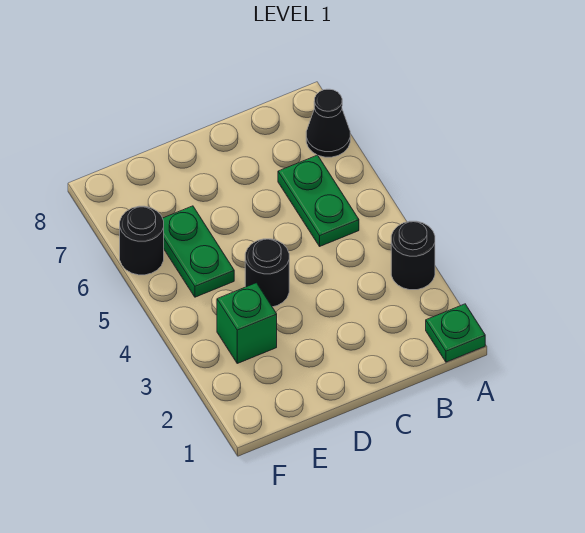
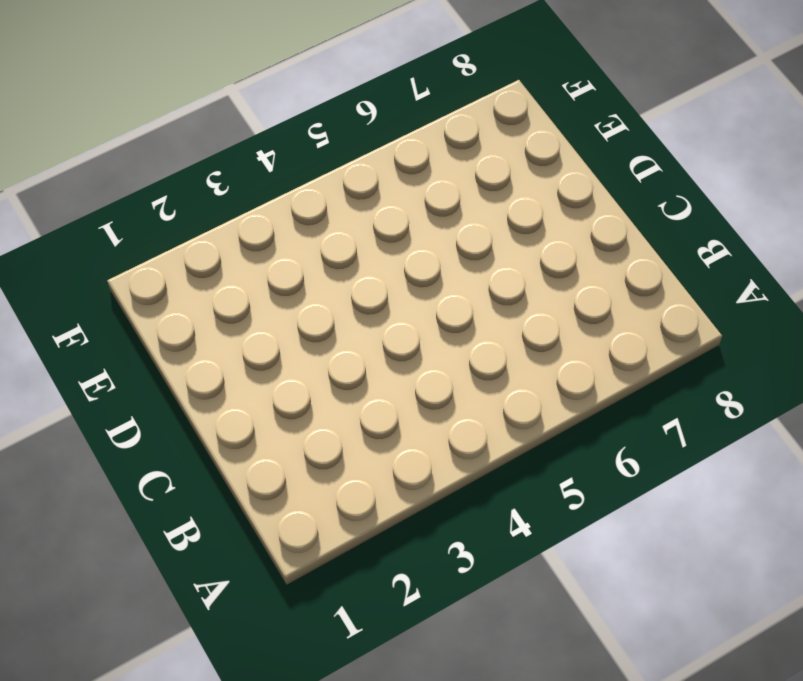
none -> green plate A1 level 1
none -> black round brick A3 level 1

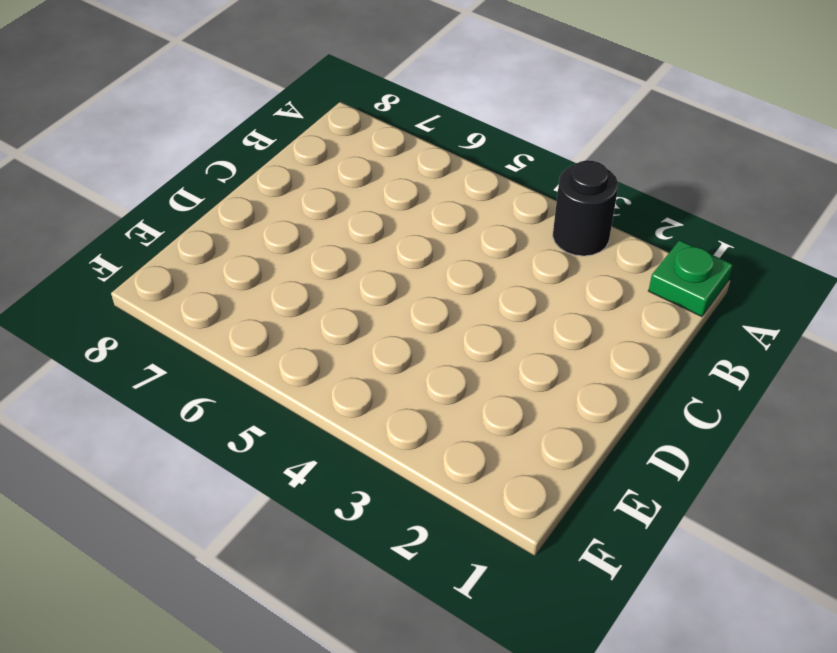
none -> black cone A7 level 1
none -> green plate B5:B6 level 1

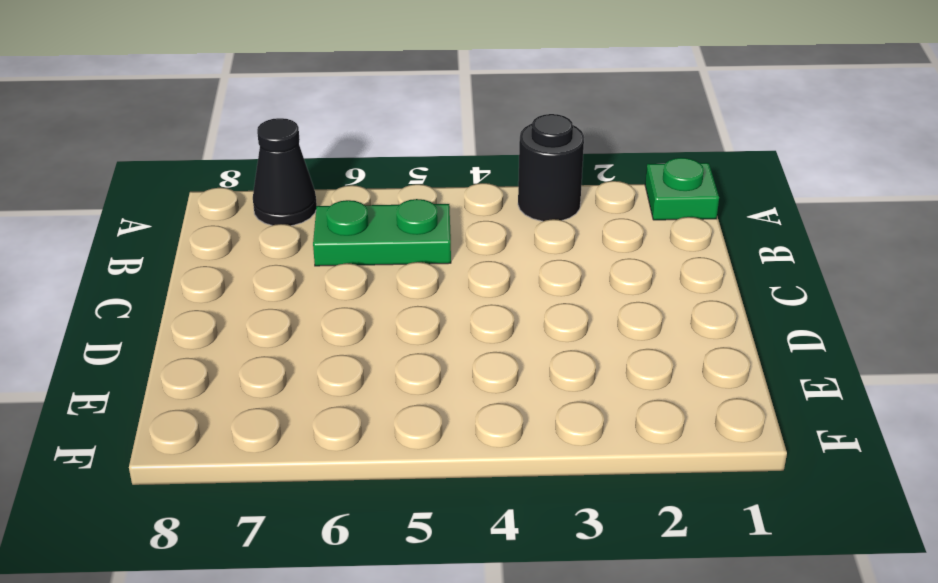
none -> black round brick D4 level 1
none -> green brick E3 level 1

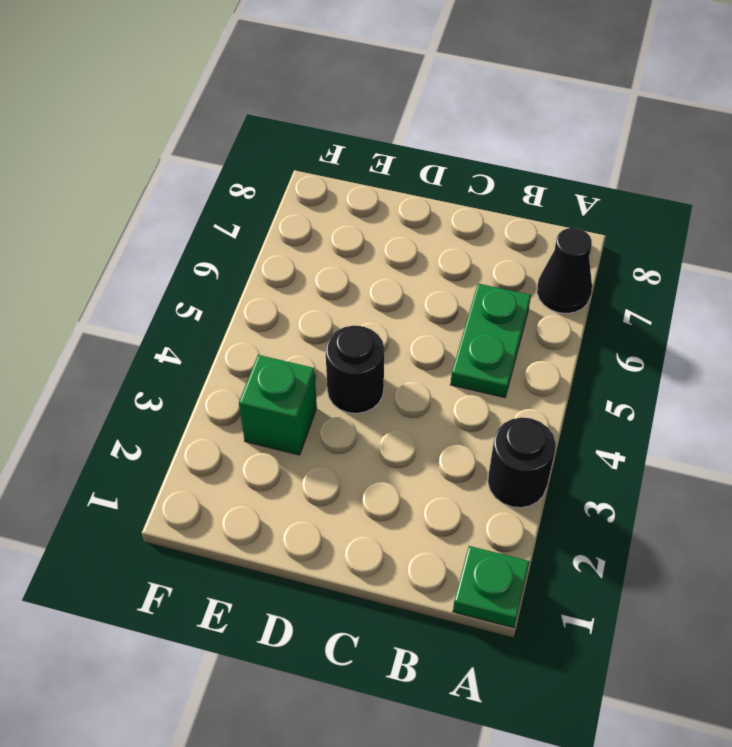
none -> green plate E5:E6 level 1
none -> black round brick F6 level 1

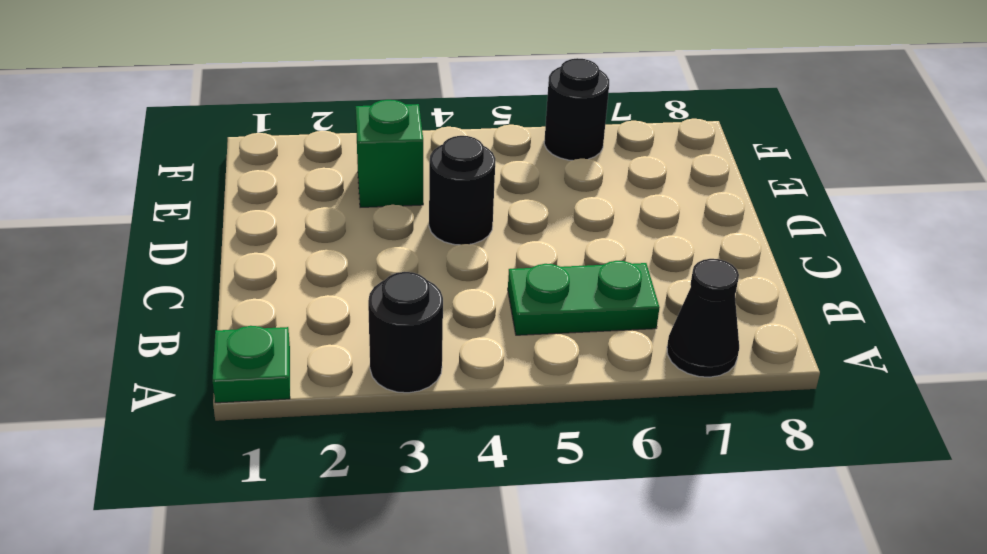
none -> green plate E5:E6 level 1

